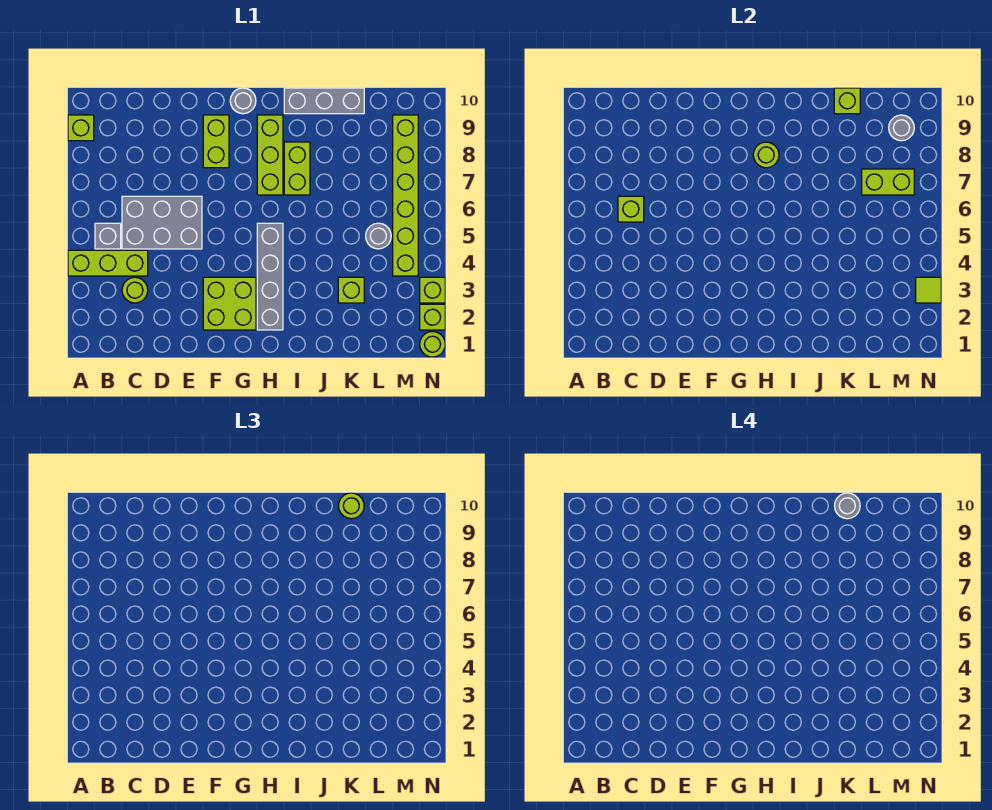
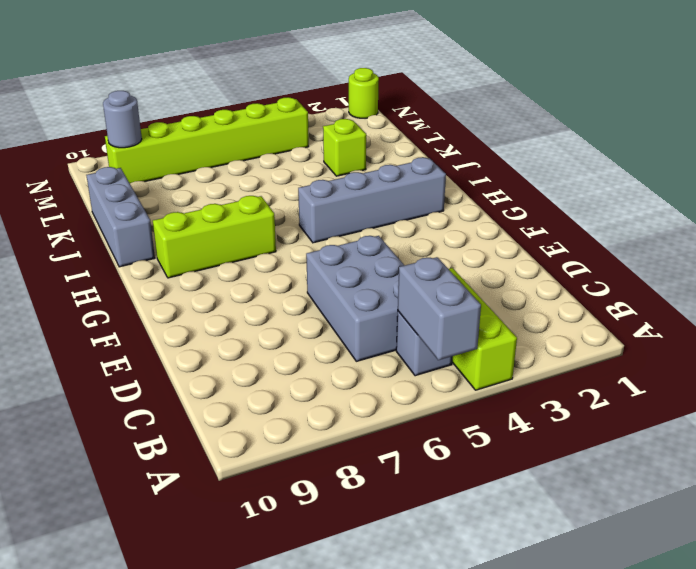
grey brick A5:B5 level 2 -> none
none -> lime brick A9 level 1
none -> lime round brick C3 level 1
none -> lime brick F2:G3 level 1

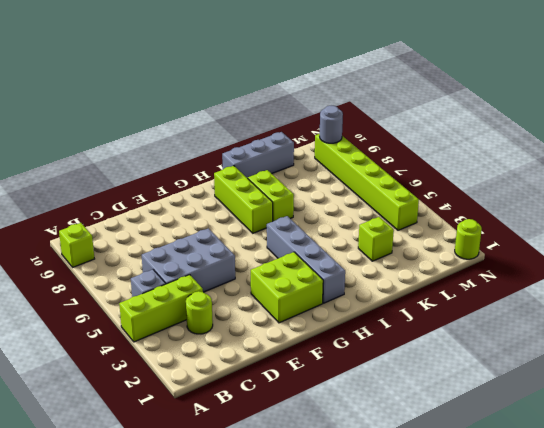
none -> lime brick F8:F9 level 1
none -> grey round brick G10 level 1
none -> grey round brick L5 level 1

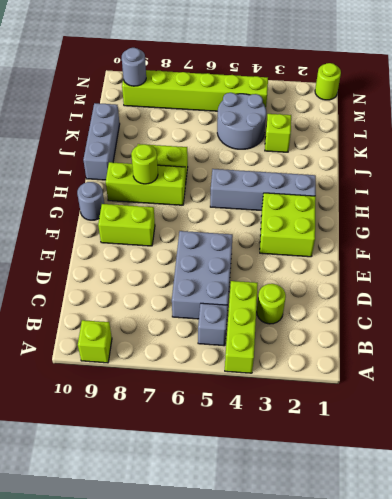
grey round brick K4:L5 level 1 -> grey round brick L5 level 1
none -> lime brick N2 level 1
none -> lime brick N3 level 1
none -> lime brick C6 level 2

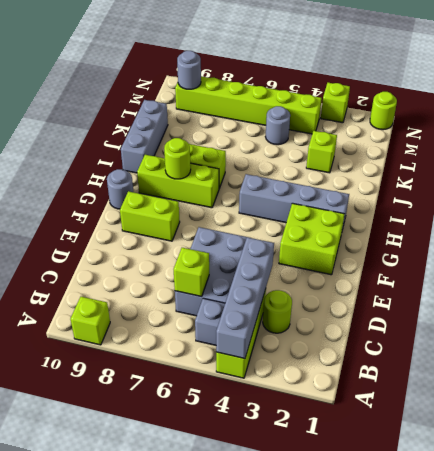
grey brick A4:D4 level 2 -> none
none -> lime brick N2 level 1
none -> lime brick K10 level 2
none -> lime brick L7:M7 level 2

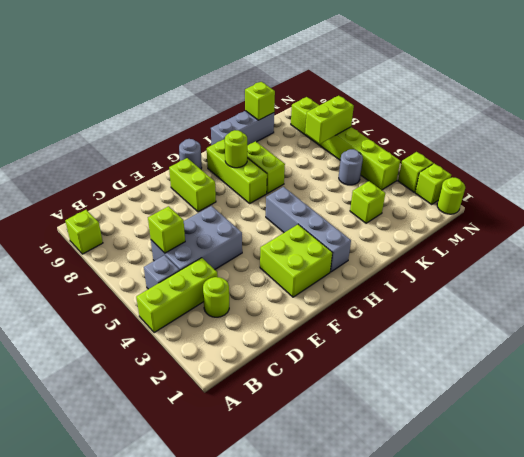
none -> grey round brick M9 level 2
none -> lime tile N3 level 2
none -> lime round brick K10 level 3

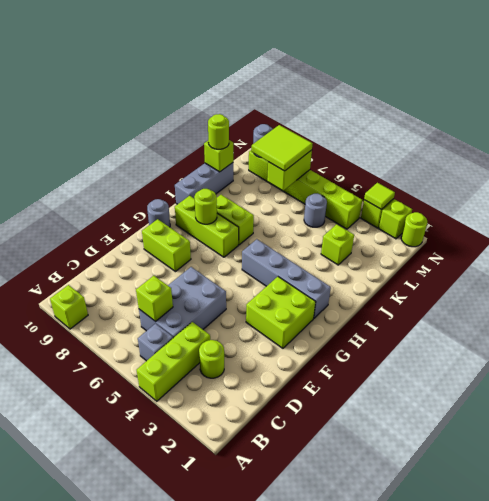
lime tile L7:M8 level 3 -> none
none -> grey round brick K10 level 4

